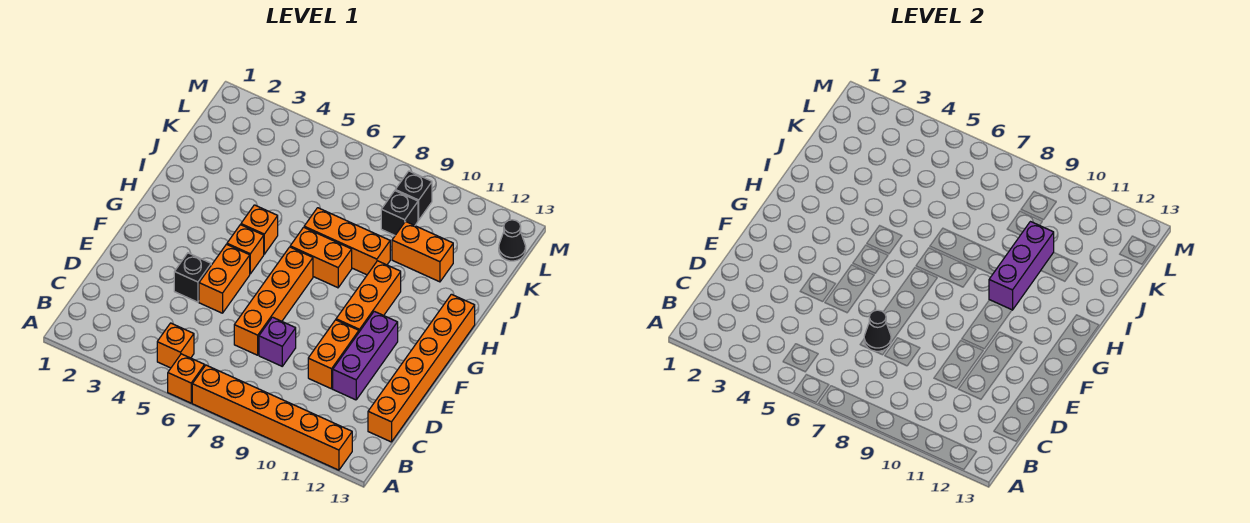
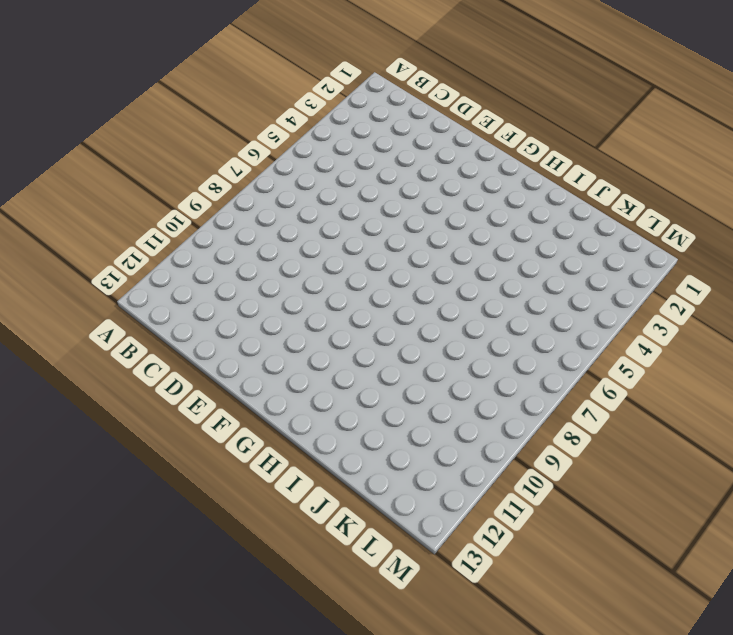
none -> orange brick A6 level 1
none -> orange brick A7:A12 level 1
none -> orange brick B5 level 1

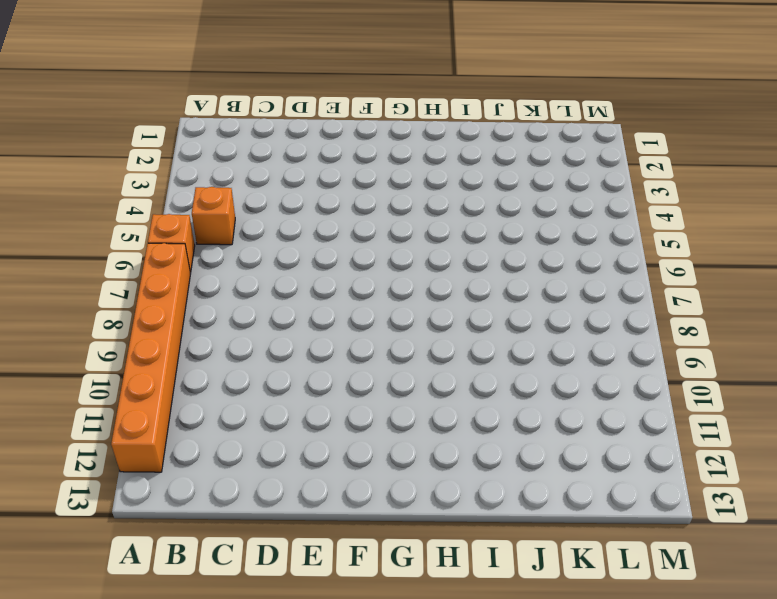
none -> orange brick C13:H13 level 1
none -> orange brick D7:G7 level 1
none -> purple brick D8 level 1

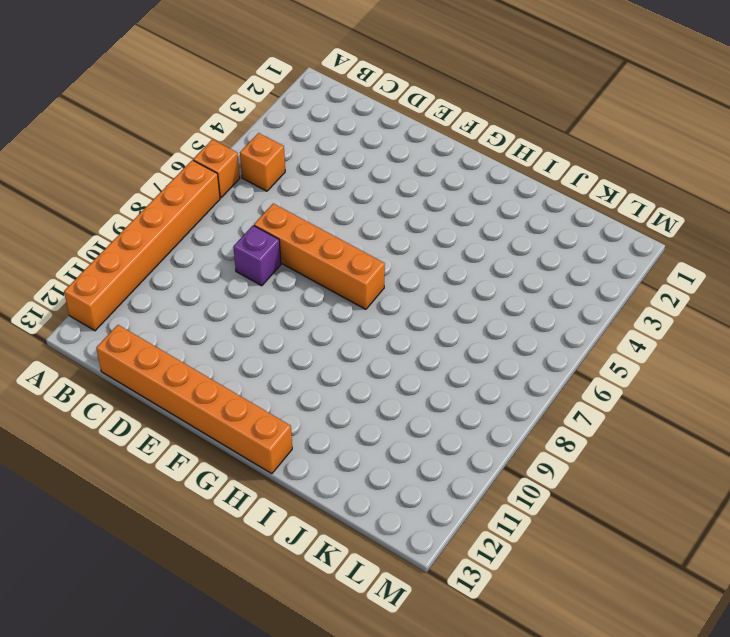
none -> orange brick D10:E10 level 1
none -> purple brick D11:F11 level 1
none -> black brick E4 level 1

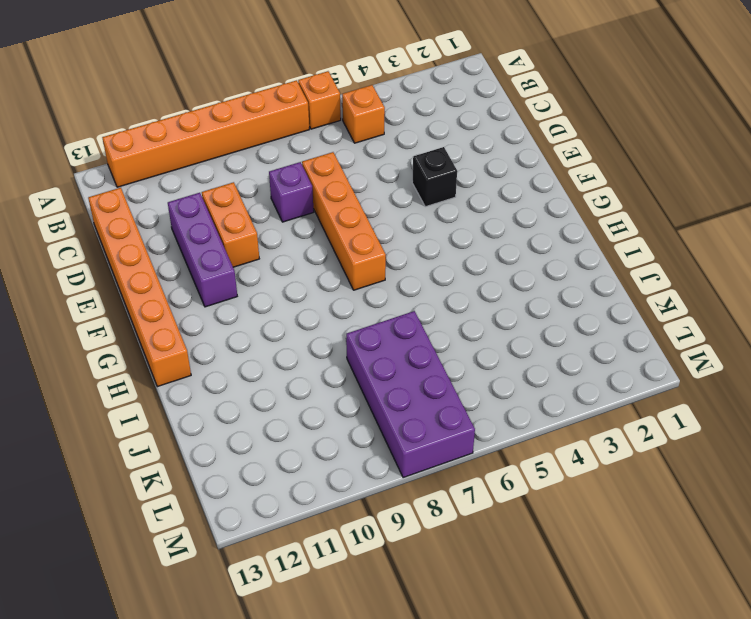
purple brick J7:M8 level 1 -> none
none -> orange brick E5:F5 level 1
none -> orange brick F10:H10 level 1
none -> orange brick G5 level 1

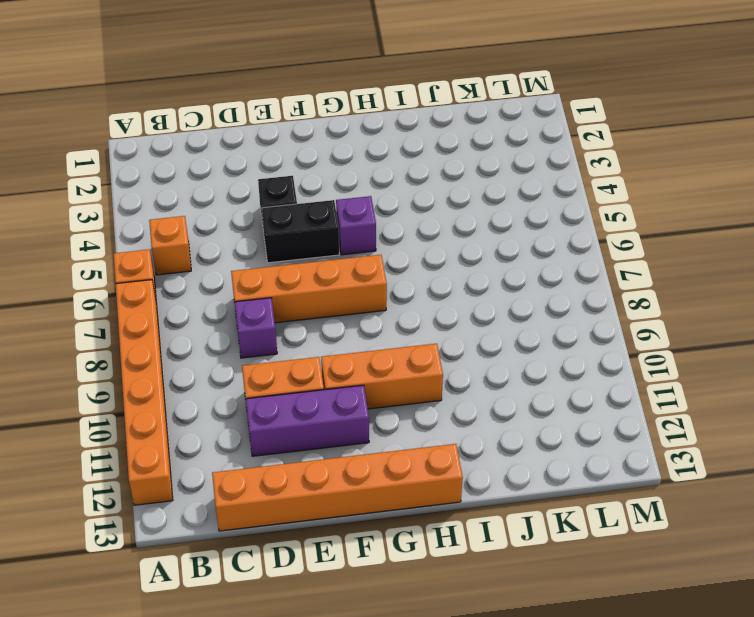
black brick E5:F5 level 1 -> orange brick E5:F5 level 1
purple brick G5 level 1 -> orange brick G5 level 1
none -> orange brick H5 level 1
none -> orange brick H7:H8 level 1
none -> orange brick I7:I9 level 1

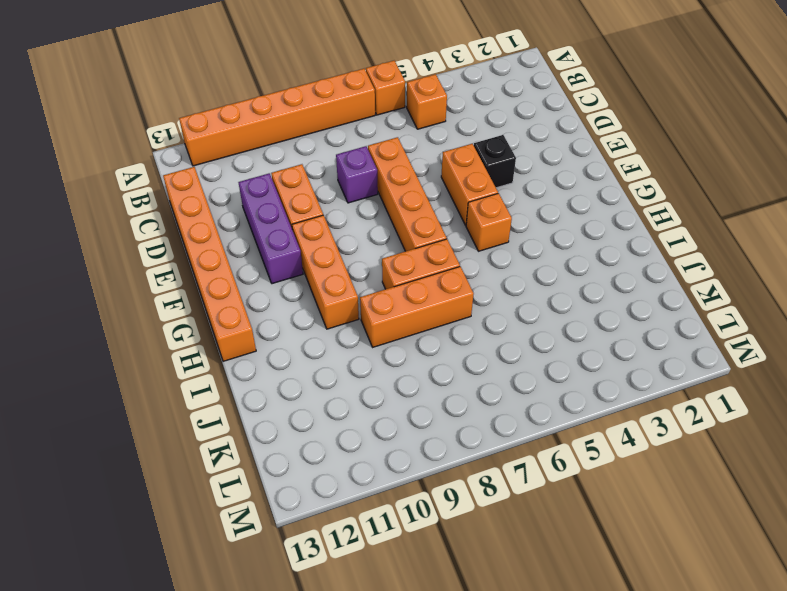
none -> orange brick H5 level 1
none -> orange brick J10:J11 level 1
none -> black brick K9 level 1

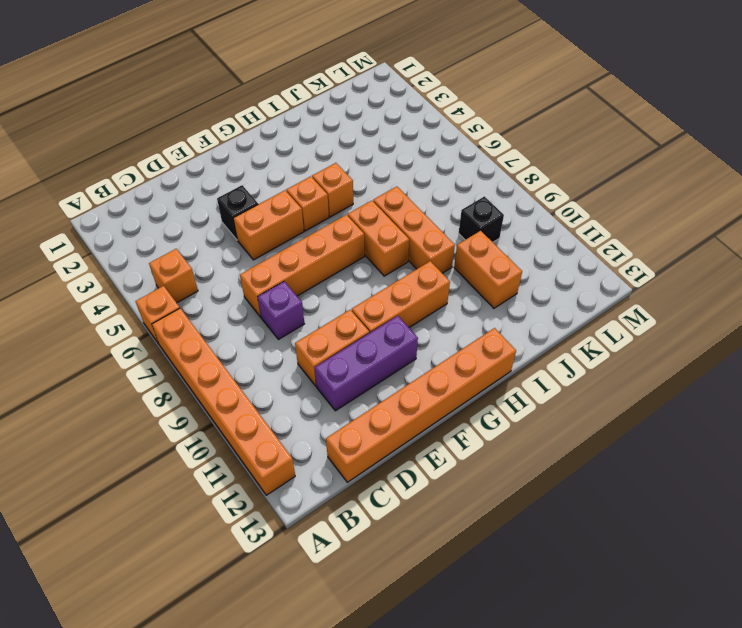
none -> black brick L9 level 1
none -> black cone L13 level 1
none -> black cone D7 level 2

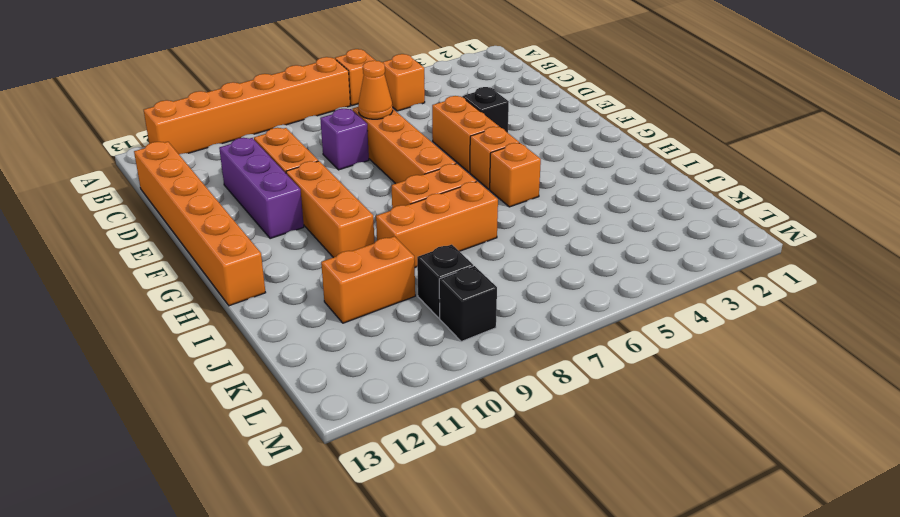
orange cone D7 level 2 -> black cone D7 level 2
none -> black cone L13 level 1
none -> purple brick H10:J10 level 2

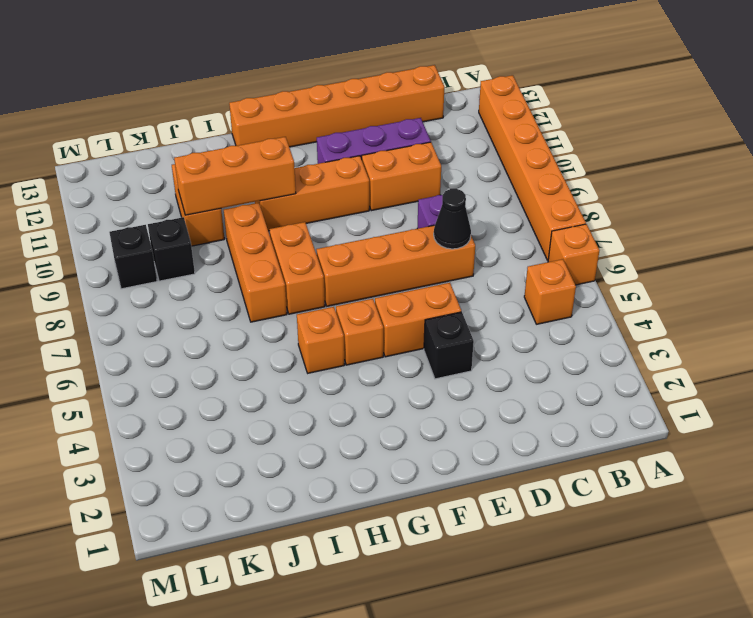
orange brick H10:J10 level 2 -> purple brick H10:J10 level 2
none -> black cone L13 level 1

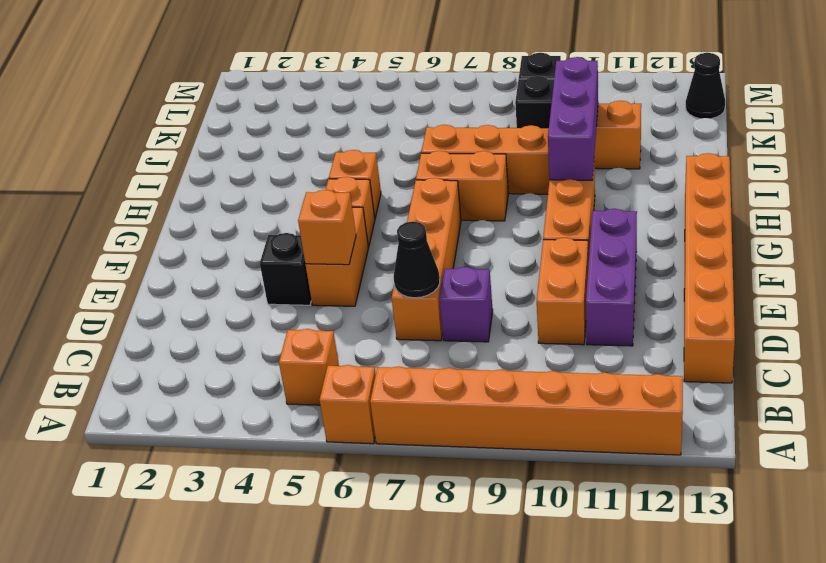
orange brick E5 level 2 -> none

